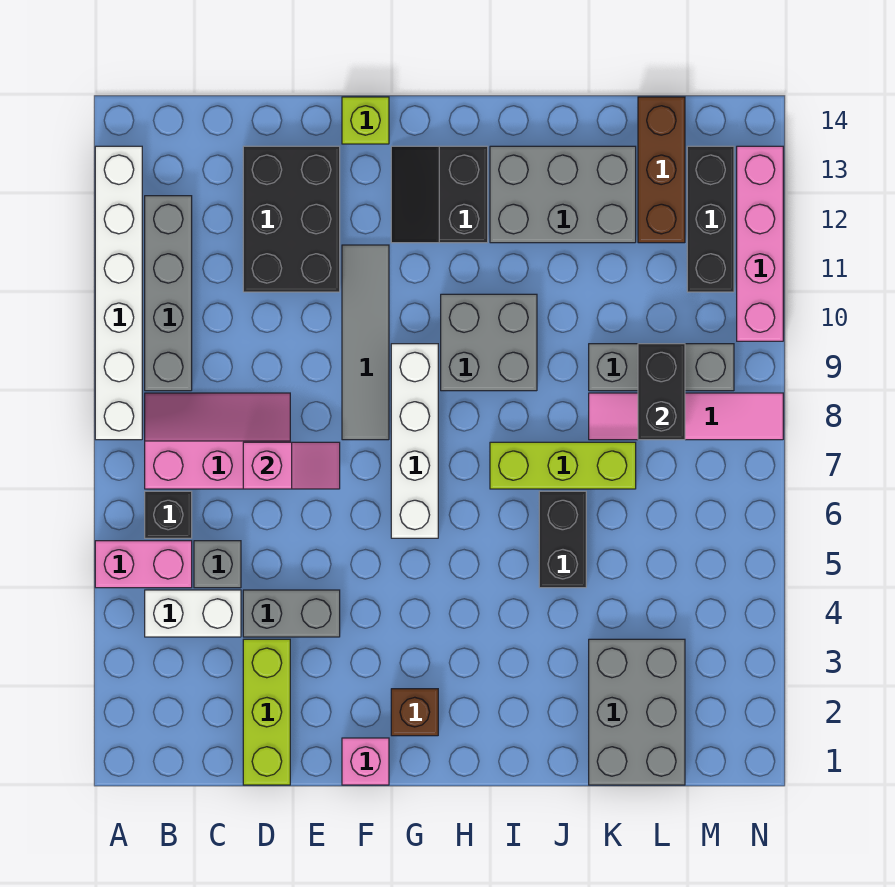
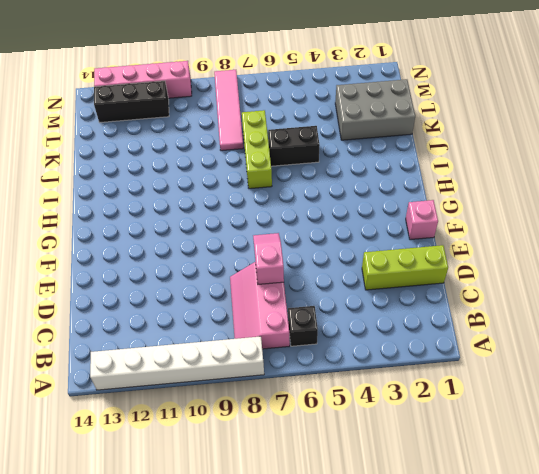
none -> pink brick A5:B5 level 1
none -> white brick B4:C4 level 1
none -> grey brick B9:B12 level 1

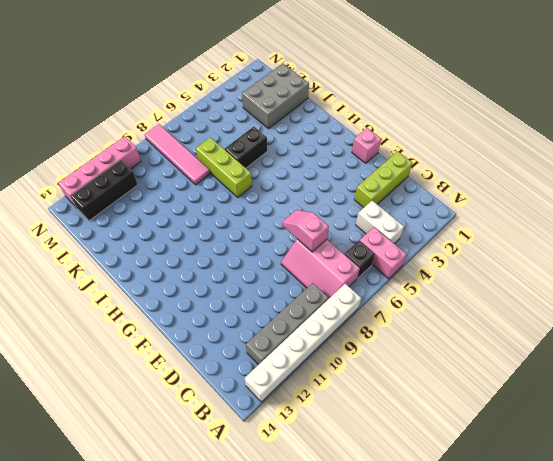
none -> grey brick C5 level 1
none -> grey brick D4:E4 level 1
none -> black brick D11:E13 level 1

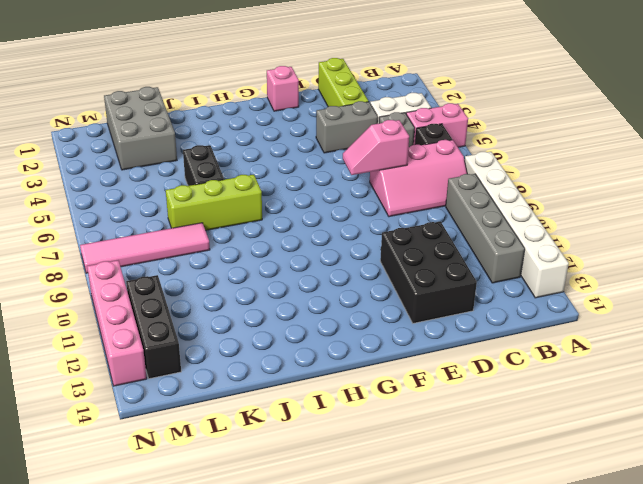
none -> grey tile F8:F11 level 1
none -> lime brick F14 level 1
none -> brown brick G2 level 1

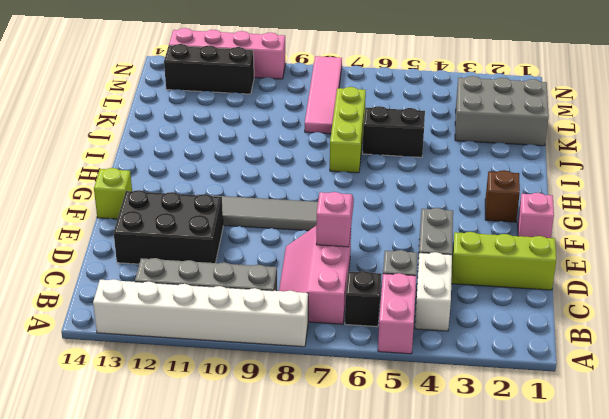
none -> white brick G6:G9 level 1
none -> black slope G12:H13 level 1 top H
none -> grey brick H9:I10 level 1

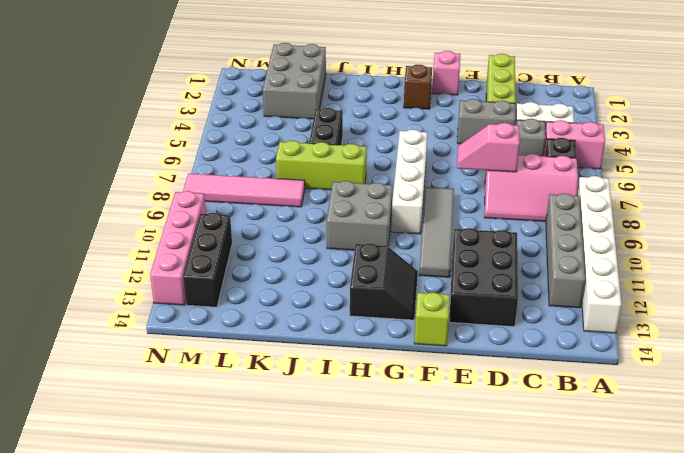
none -> grey brick I12:K13 level 1
none -> grey brick K9:M9 level 1
none -> brown brick L12:L14 level 1

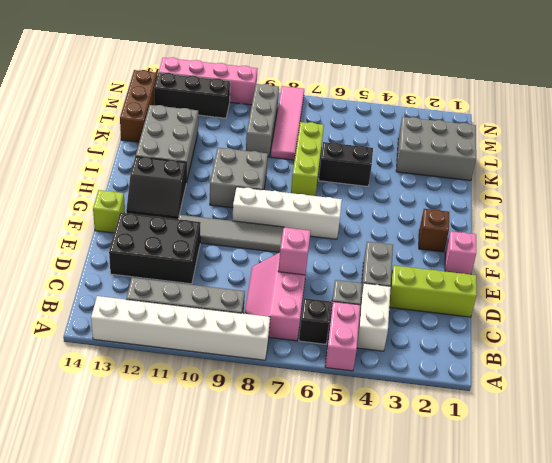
brown brick K14:M14 level 1 -> brown brick L12:L14 level 1
none -> black brick L8:L9 level 2

